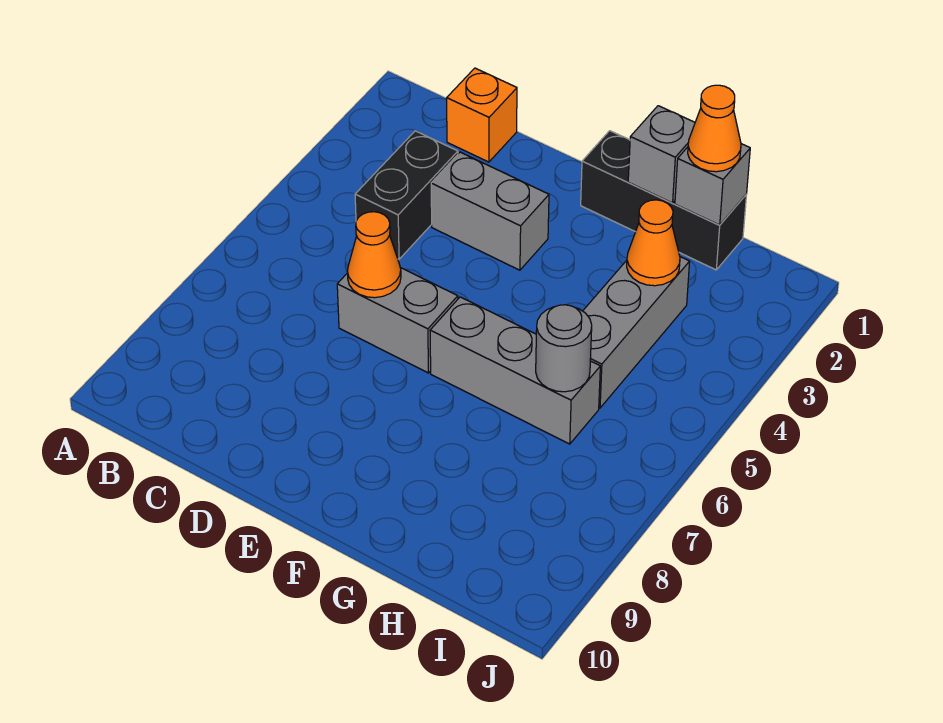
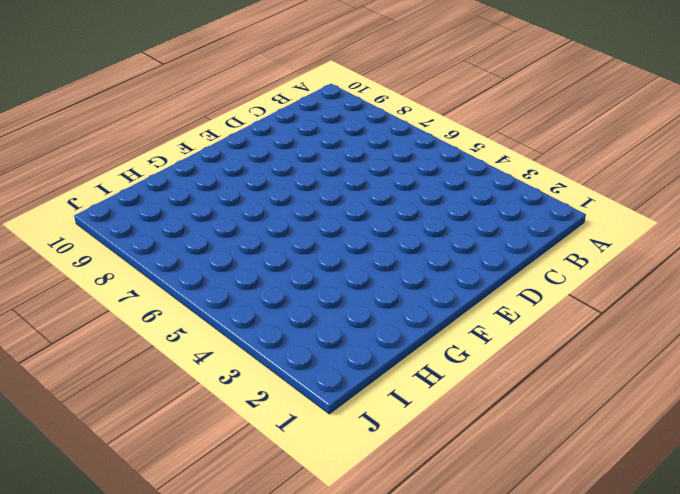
none -> orange brick C1 level 1
none -> black brick C3:C4 level 1
none -> grey brick D3:E3 level 1

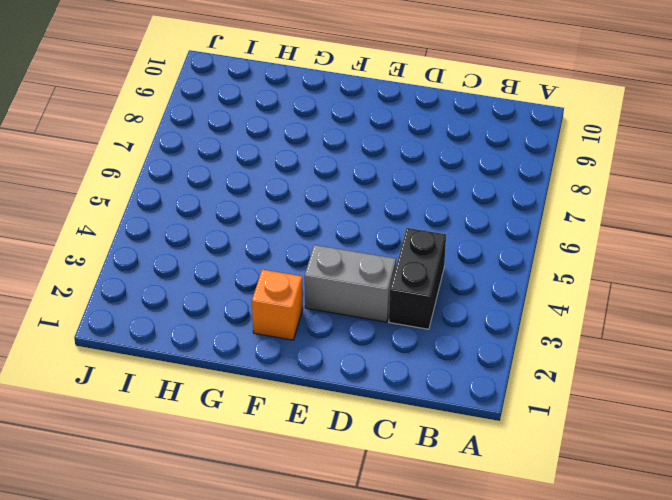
orange brick F2 level 1 -> orange brick C1 level 1
none -> grey brick D6:E6 level 1
none -> black brick F1:H1 level 1
none -> grey brick F6:H6 level 1

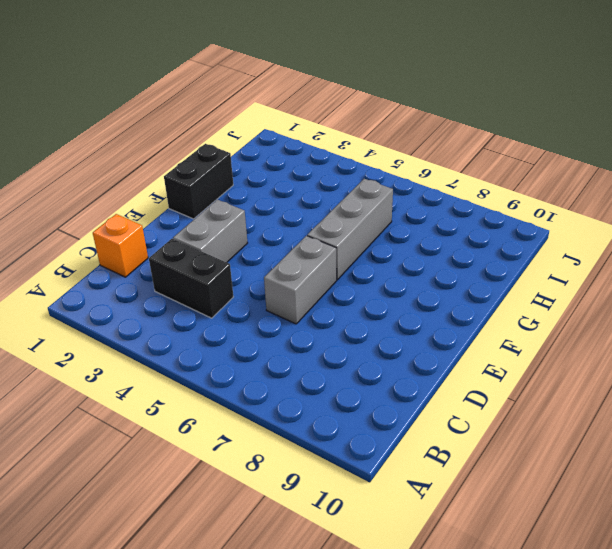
black brick F1:G1 level 1 -> black brick F1:H1 level 1
none -> grey brick H3:H5 level 1
none -> orange cone D6 level 2
none -> grey brick G1 level 2

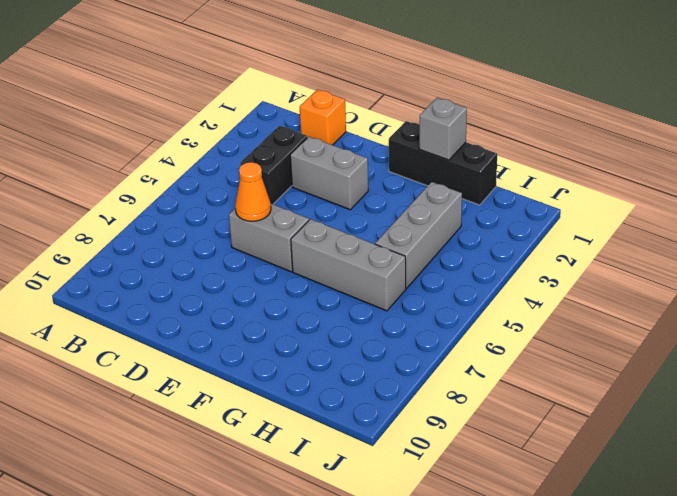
none -> grey brick H1 level 2
none -> orange cone H3 level 2
none -> grey round brick H6 level 2

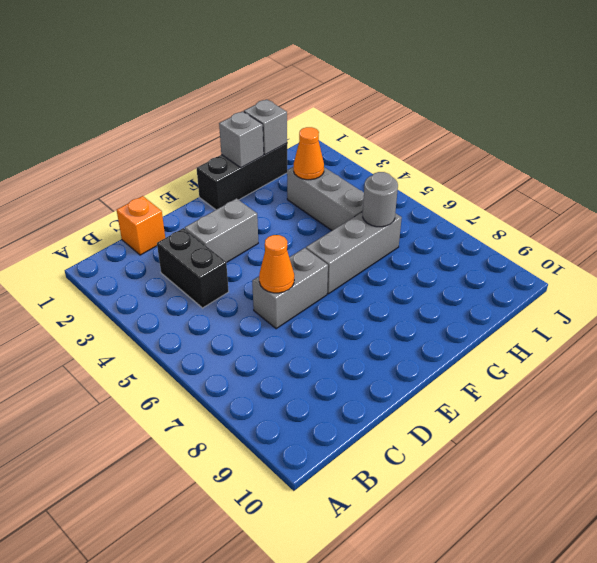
none -> orange cone H1 level 3

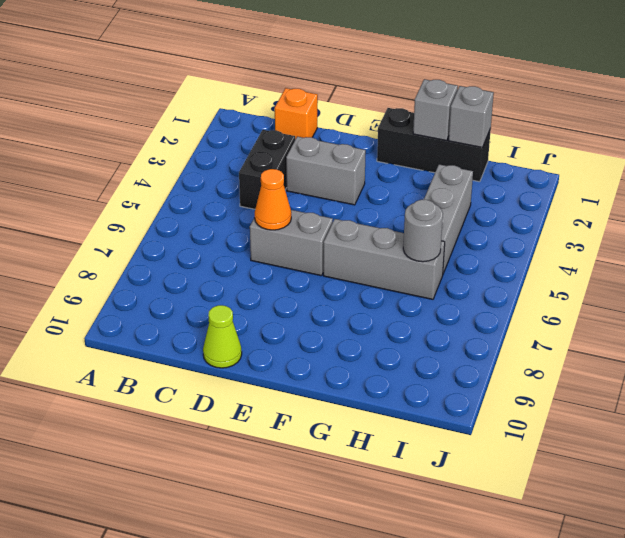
lime cone D10 level 1 -> none
none -> orange cone H3 level 2
none -> orange cone H1 level 3

